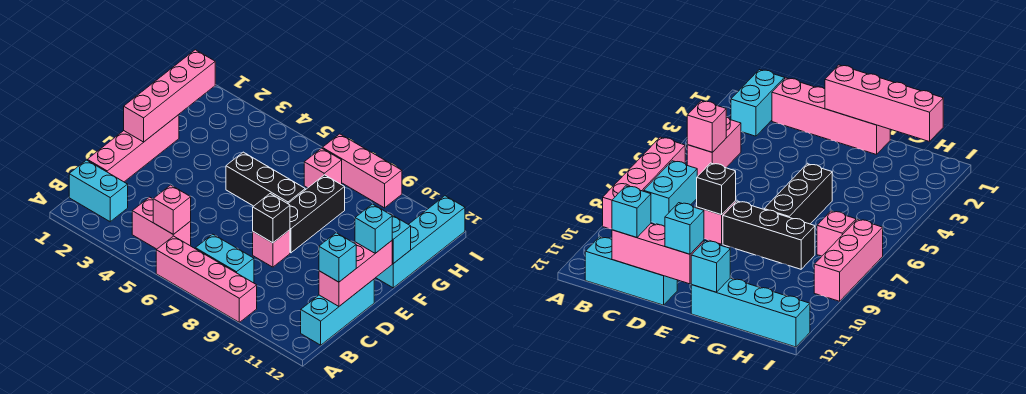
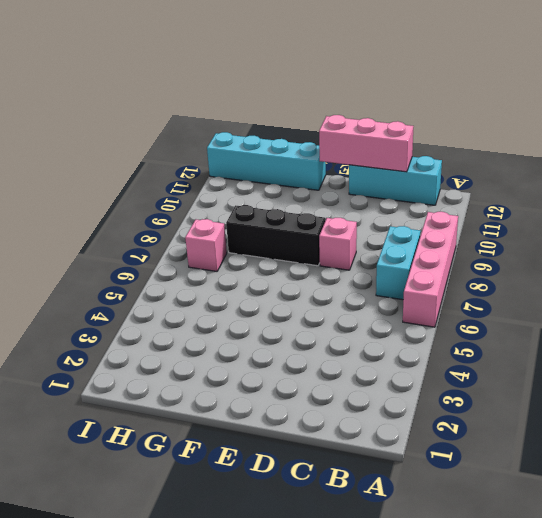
none -> cyan brick B1:B2 level 1
none -> pink brick B4:B5 level 1
none -> pink brick C1:F1 level 1

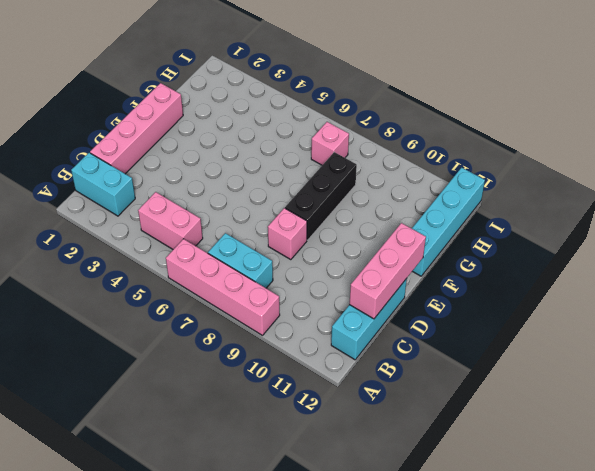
none -> black brick F5:F7 level 1
none -> pink brick I7:I9 level 1
none -> pink brick B5 level 2

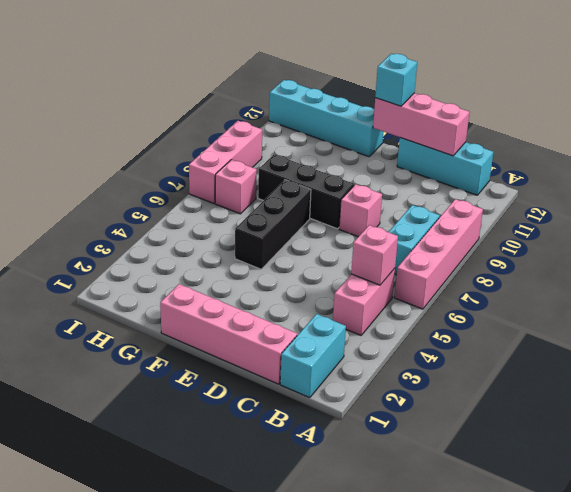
none -> black brick D8 level 2
none -> pink brick E1:H1 level 2
none -> cyan brick F12 level 2

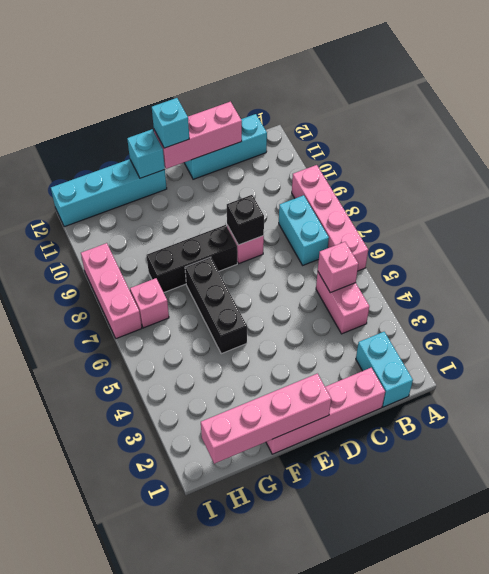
none -> cyan brick C12 level 3

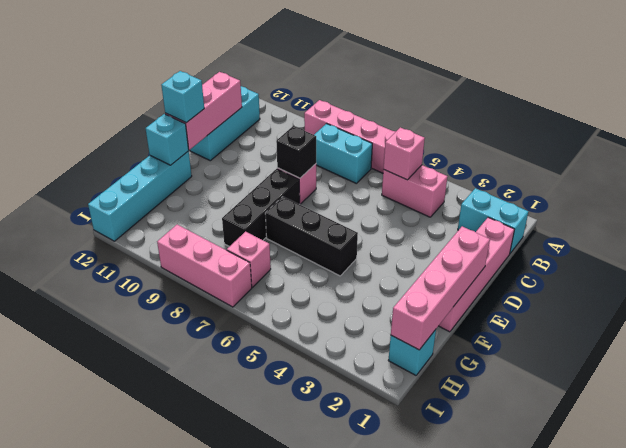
cyan brick H1 level 1 -> cyan brick C12 level 3

